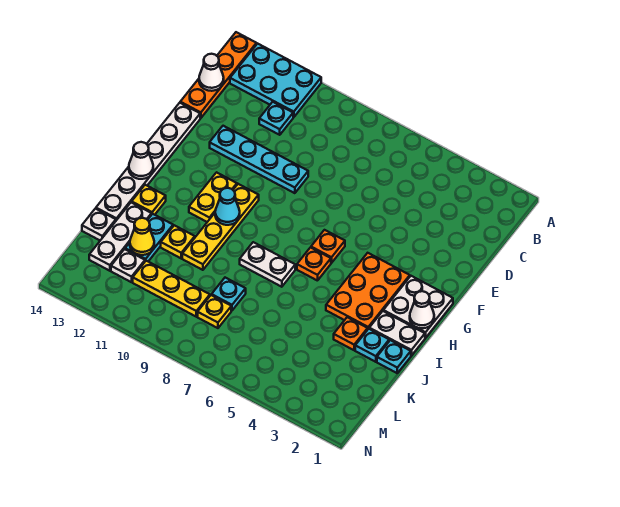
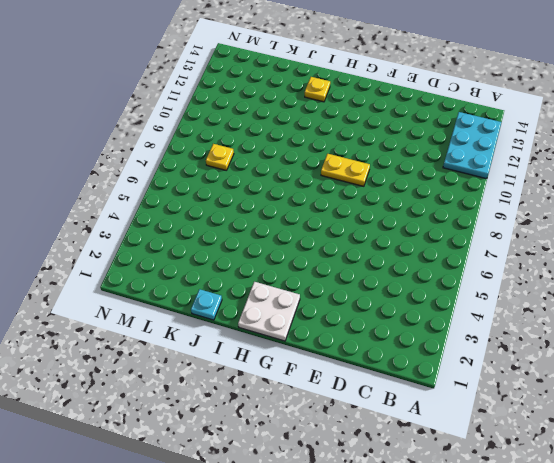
yellow plate F9:G9 level 1 -> yellow plate G11:H11 level 1
none -> orange plate A14:D14 level 1
none -> cyan plate C11 level 1
none -> cyan plate E9:E12 level 1
none -> white plate E14:J14 level 1

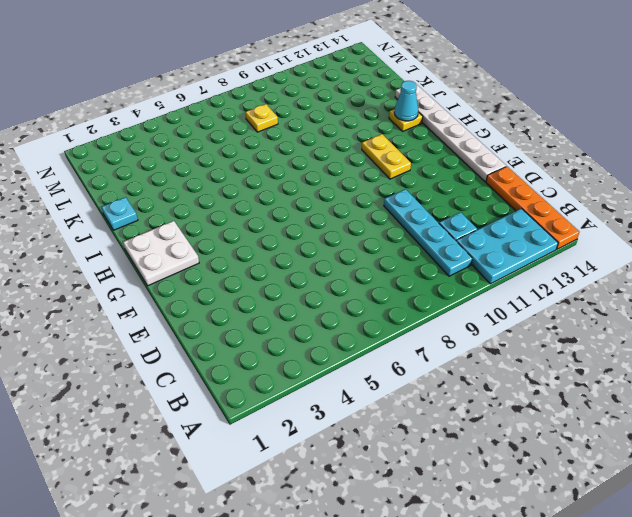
cyan plate B10:E10 level 1 -> cyan plate E9:E12 level 1
cyan cone I13 level 2 -> cyan cone H10 level 2
none -> orange plate G3:I4 level 1
none -> orange plate G6 level 1
none -> yellow plate G10:J10 level 1
none -> orange plate H6 level 1

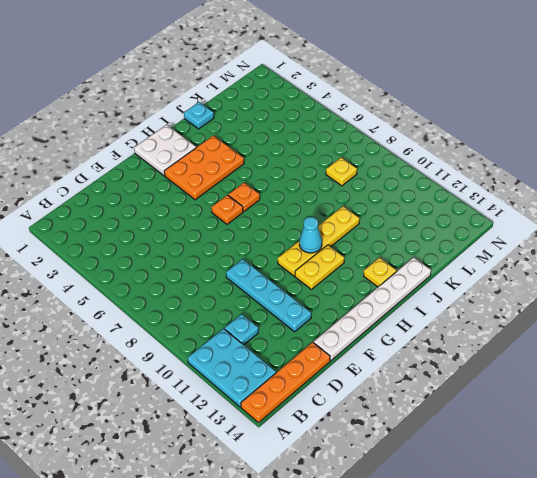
none -> white plate I1:I2 level 1
none -> white plate I7:I8 level 1
none -> cyan plate J2 level 1
none -> orange plate J3 level 1

